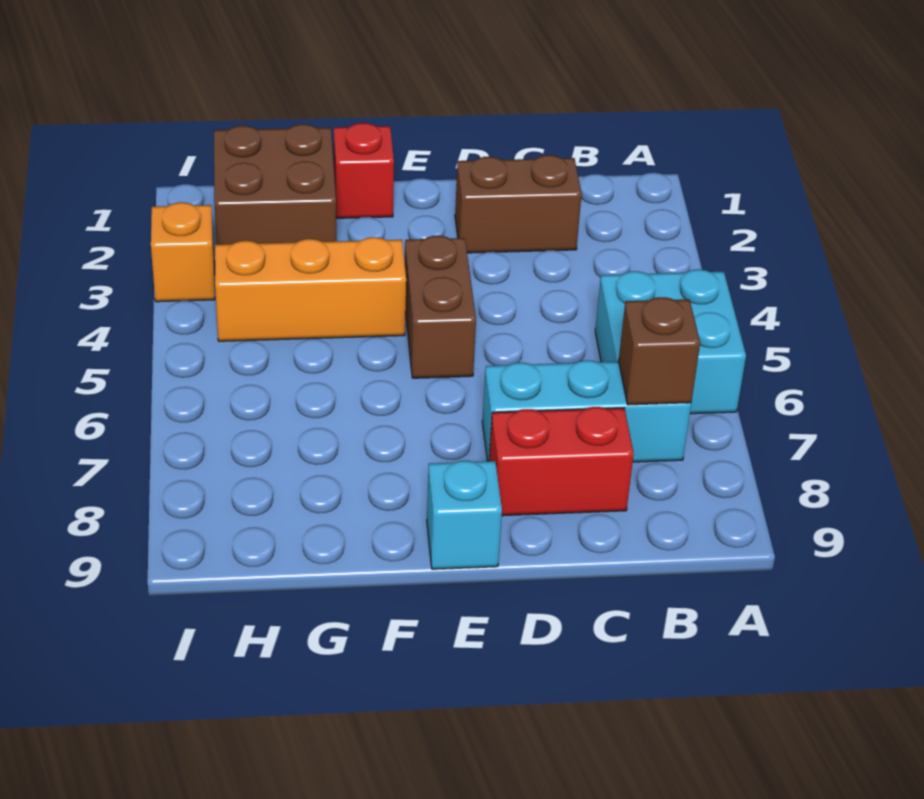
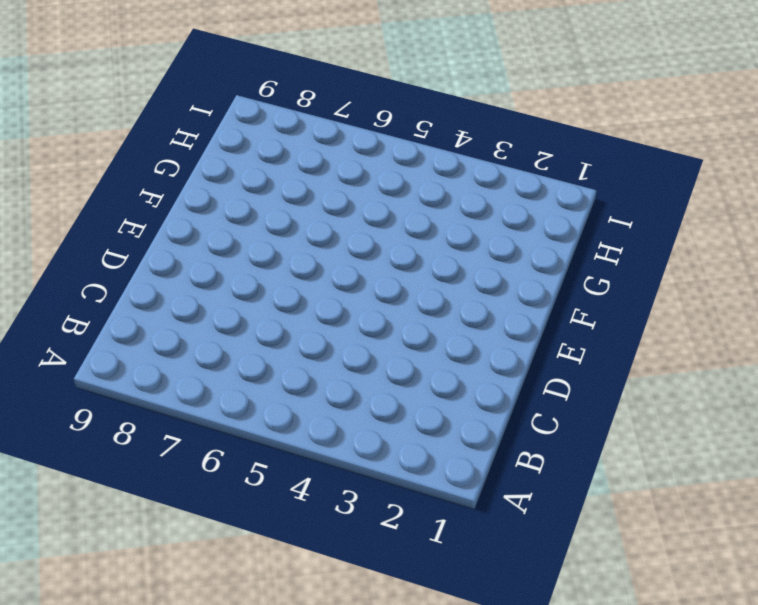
none -> cyan brick A5:B6 level 1
none -> cyan brick B7:D7 level 1

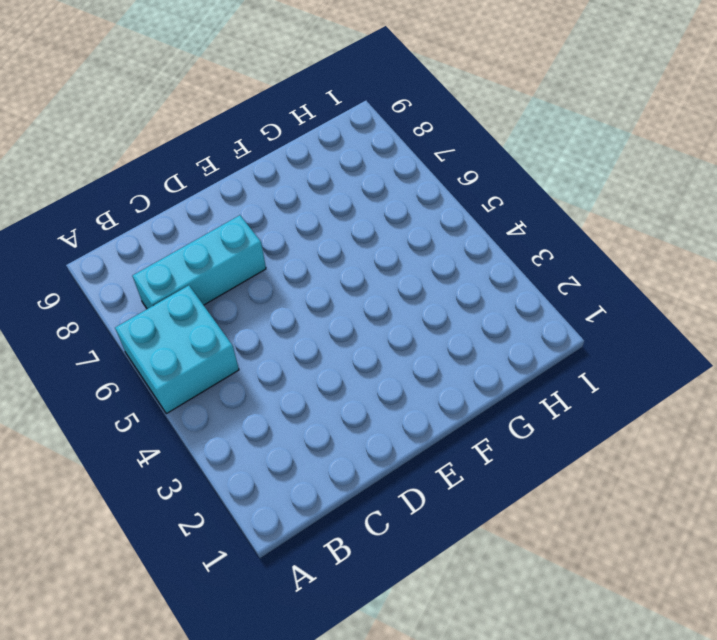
none -> brown brick C2:D2 level 1
none -> red brick C8:D8 level 1

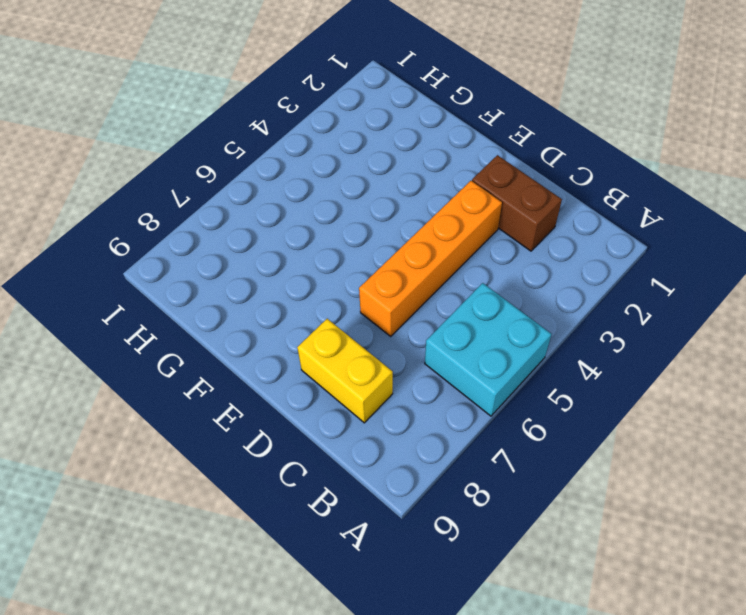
yellow brick C8:D8 level 1 -> red brick C8:D8 level 1
orange brick D3:D6 level 1 -> none
none -> cyan brick B7:D7 level 1
none -> brown brick E4:E5 level 1

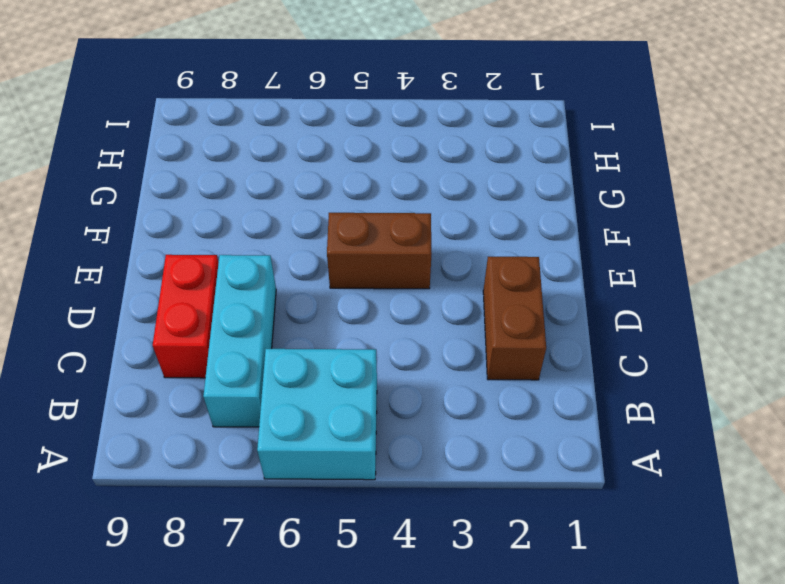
none -> cyan brick E9 level 1
none -> red brick F1 level 1

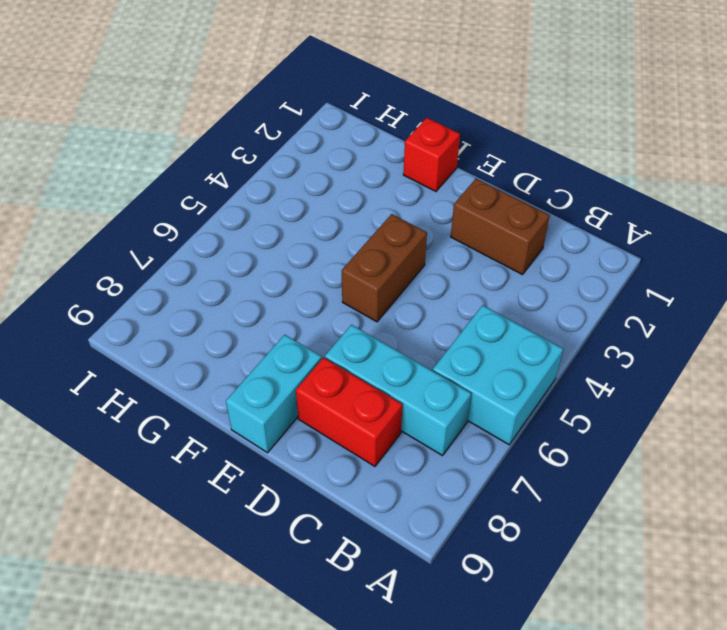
cyan brick E8:E9 level 1 -> cyan brick E9 level 1
none -> orange brick F4:H4 level 1
none -> brown brick G1:H2 level 1

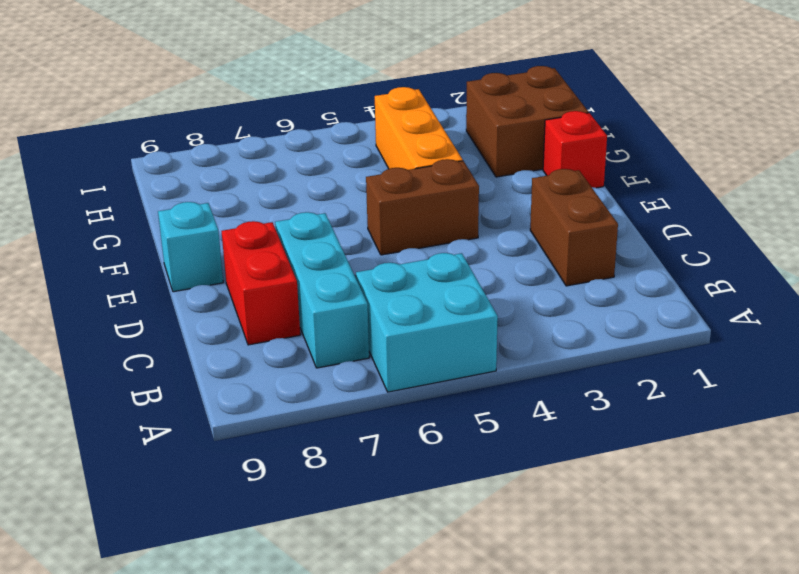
none -> orange brick I3 level 1
none -> brown brick B7 level 2

